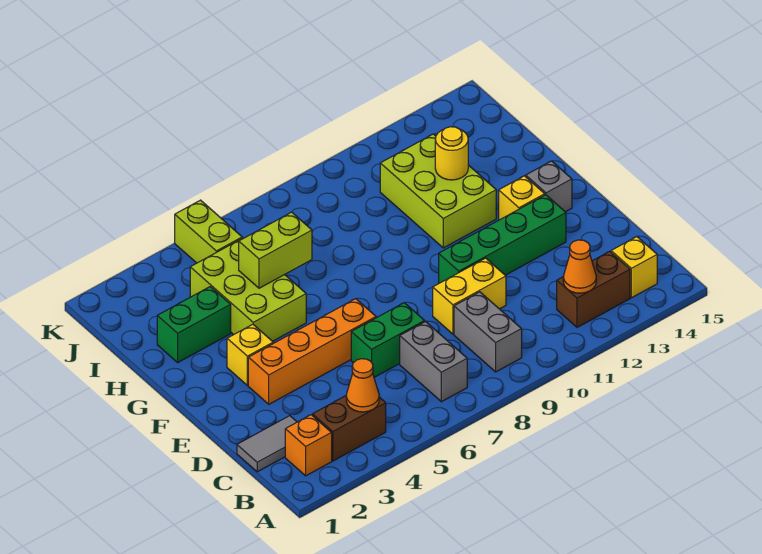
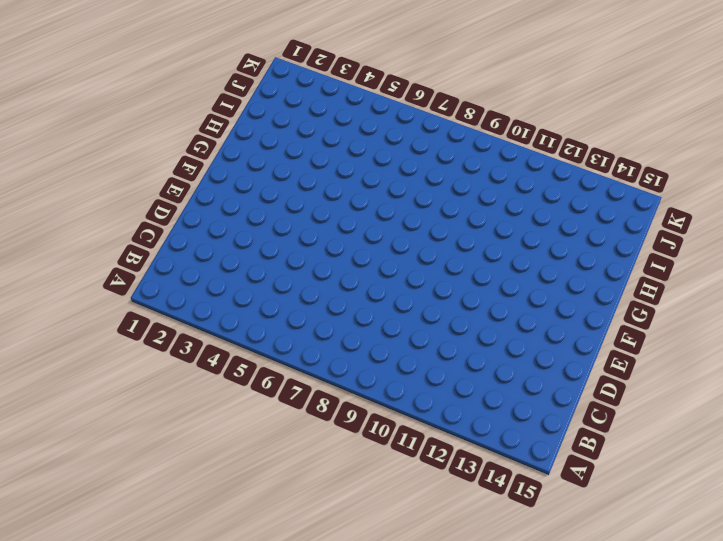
none -> orange brick B2 level 1
none -> brown brick B3:B4 level 1
none -> grey brick B7:C7 level 1

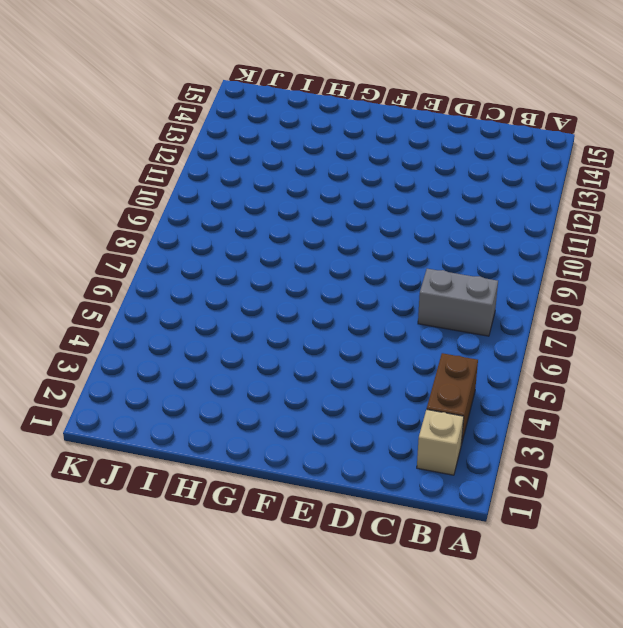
tan brick B2 level 1 -> orange brick B2 level 1
none -> grey brick B9:C9 level 1
none -> brown brick B12:B13 level 1
none -> yellow brick B14 level 1

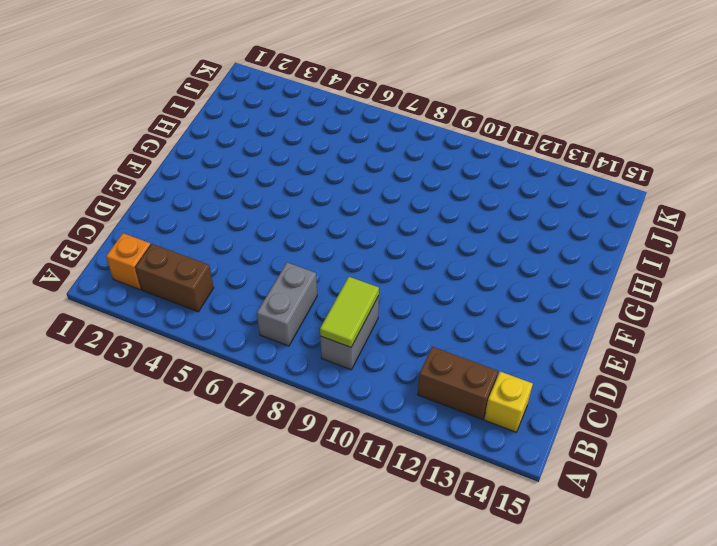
lime tile B9:C9 level 2 -> none
none -> grey tile C1:C2 level 1
none -> green brick D6:D7 level 1
none -> yellow brick D9:D10 level 1

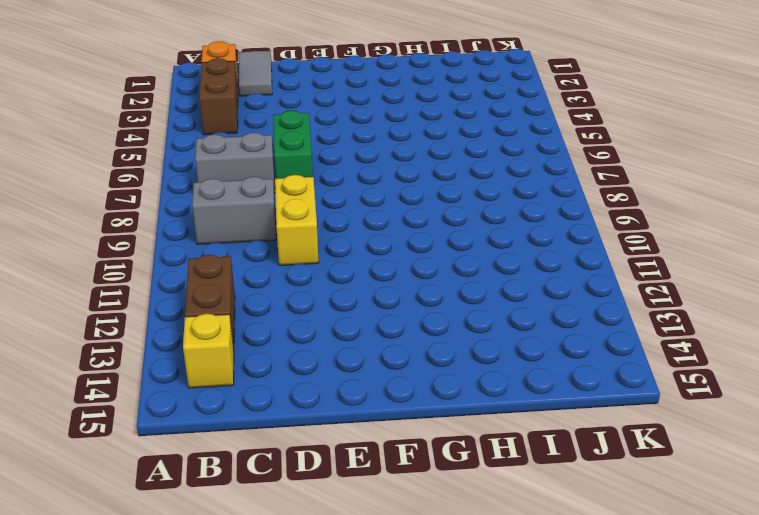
none -> orange brick E3:E6 level 1
none -> green brick E10:E13 level 1
none -> yellow brick F3 level 1

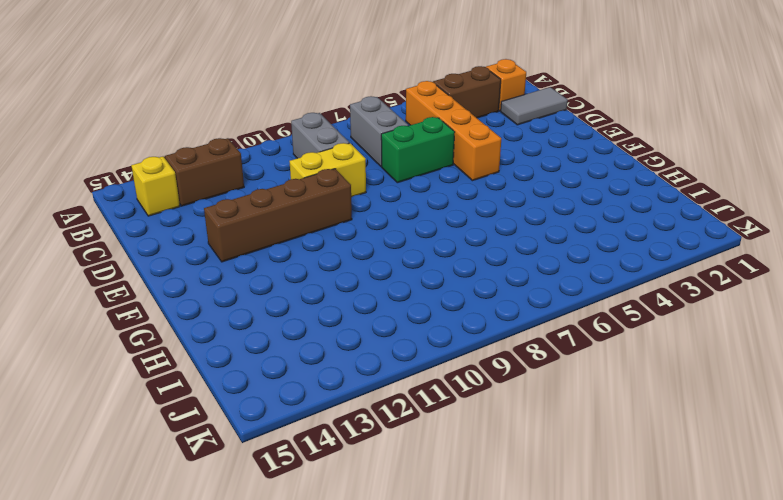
orange brick B5:E5 level 1 -> orange brick E3:E6 level 1
brown brick E10:E13 level 1 -> green brick E10:E13 level 1
none -> yellow brick F3 level 1
none -> yellow brick F13 level 1
none -> grey brick F14 level 1

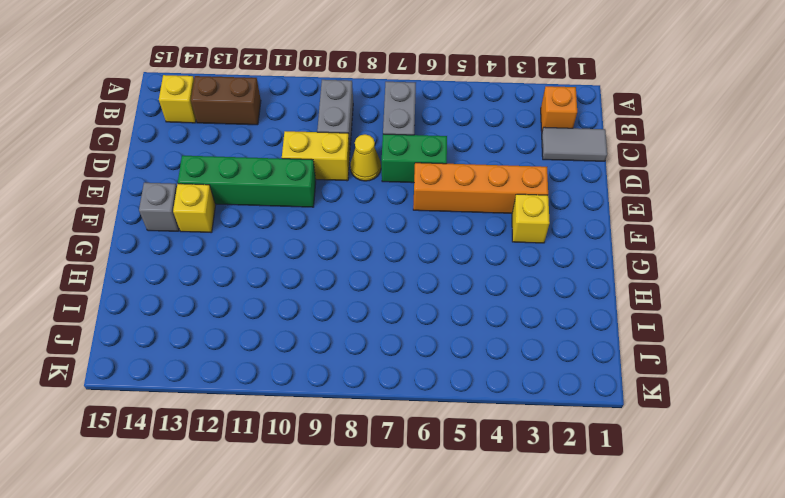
yellow cone D8 level 1 -> none
none -> brown brick B3:B4 level 1
none -> lime brick G4:I5 level 1
none -> lime brick G11:I12 level 1

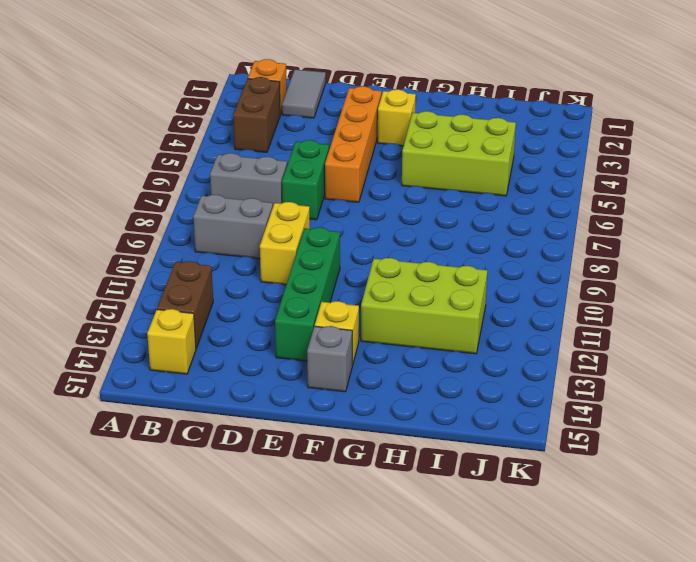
none -> green brick H2:H3 level 1
none -> lime brick J5:K5 level 1
none -> orange cone B4 level 2

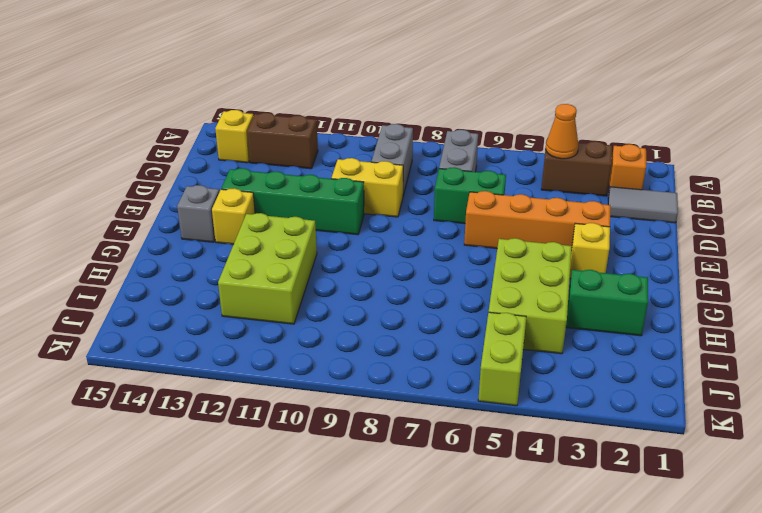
none -> orange cone B12 level 2
none -> lime brick H5:H6 level 2
none -> yellow round brick H12 level 2

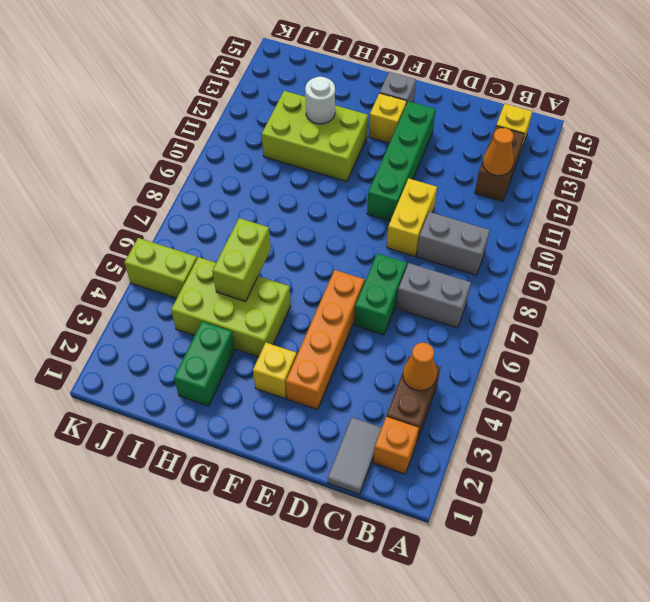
white round brick H12 level 2 -> yellow round brick H12 level 2

